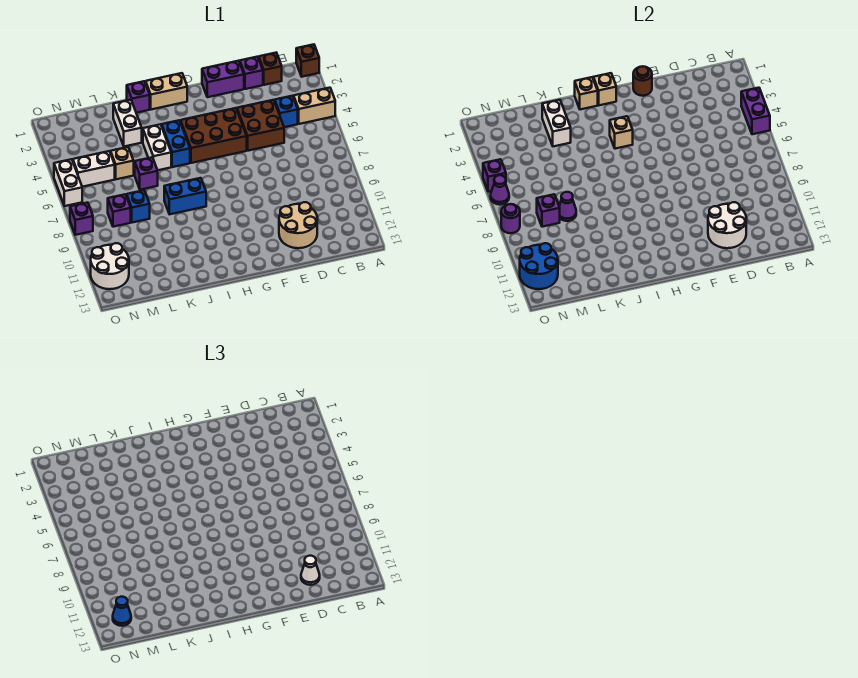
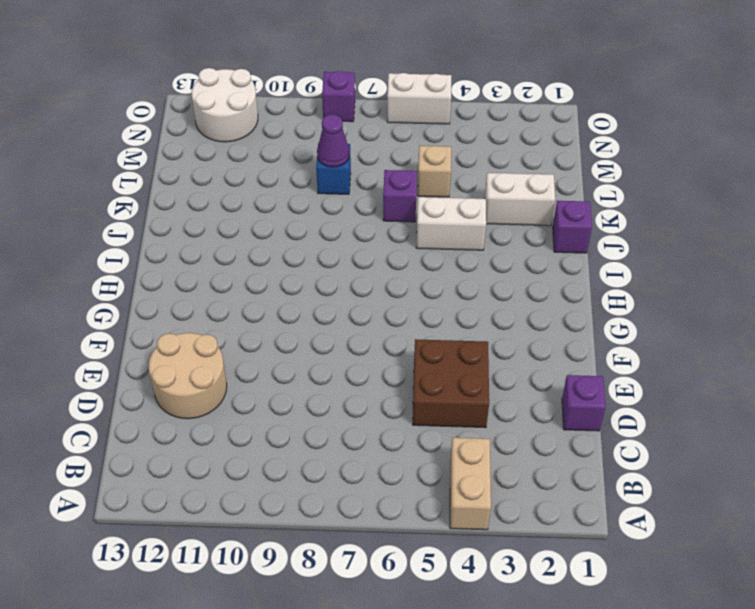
none -> brown brick A1 level 1
none -> brown brick C1 level 1
none -> blue brick C4 level 1
none -> purple brick E1:F1 level 1

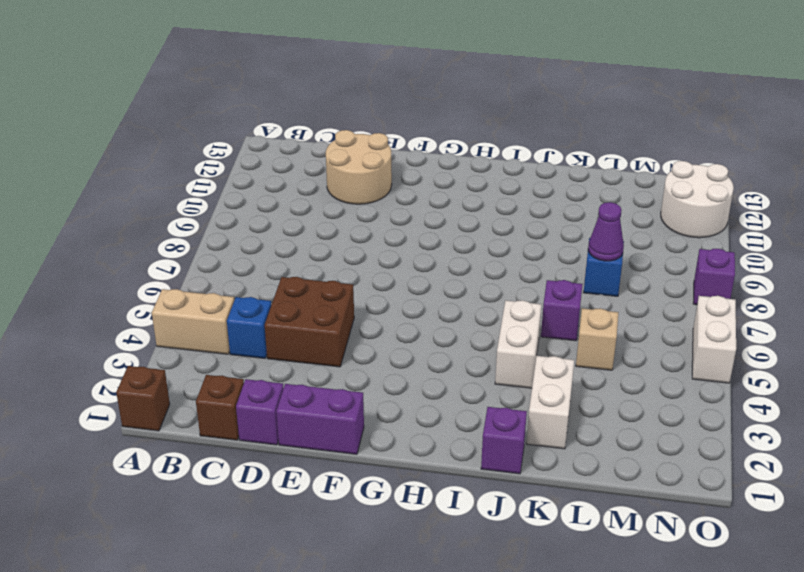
none -> brown brick F4:H5 level 1
none -> tan brick H1:I1 level 1
none -> blue brick I4:I5 level 1
none -> blue brick I8:J8 level 1

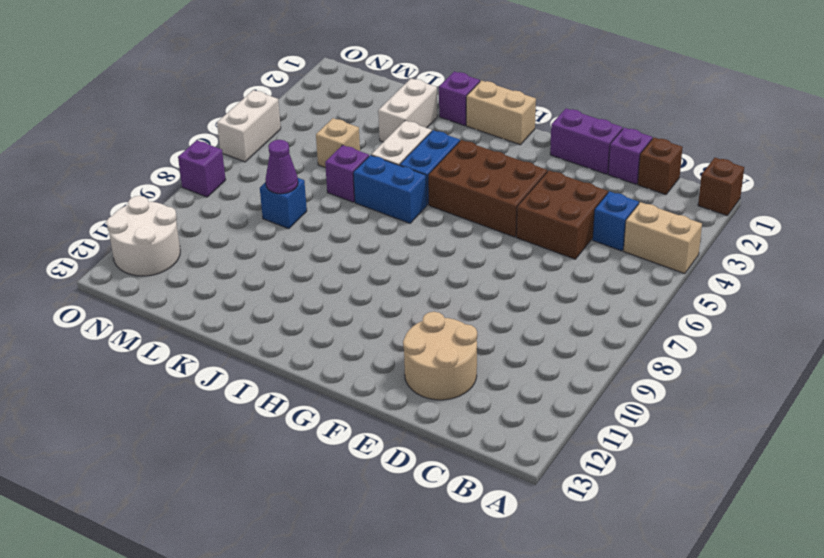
blue brick I6:J6 level 1 -> blue brick I8:J8 level 1
none -> white brick M5:N5 level 1
none -> purple brick M8 level 1
none -> purple brick A4:A5 level 2
none -> white round brick D11:E12 level 2

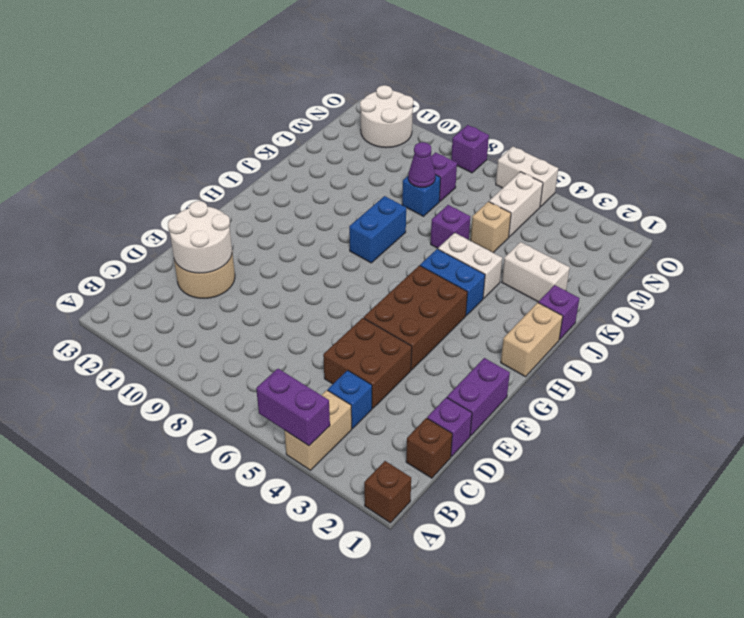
none -> brown round brick F1 level 2
none -> tan brick H1 level 2
none -> tan brick H4 level 2
none -> tan brick I1 level 2

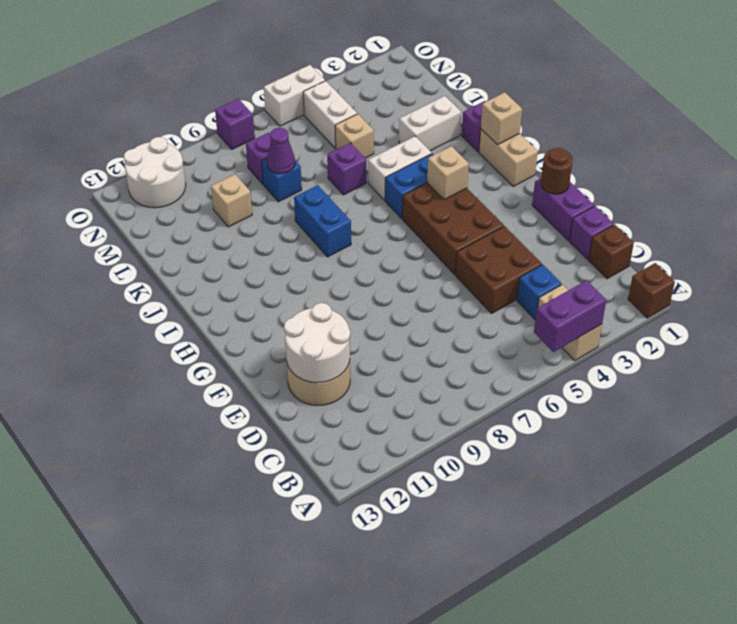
tan brick L10 level 1 -> tan brick H1 level 2
none -> white brick K2:K3 level 2
none -> purple brick M8 level 2
none -> blue round brick N11:O12 level 2
none -> purple brick O5 level 2

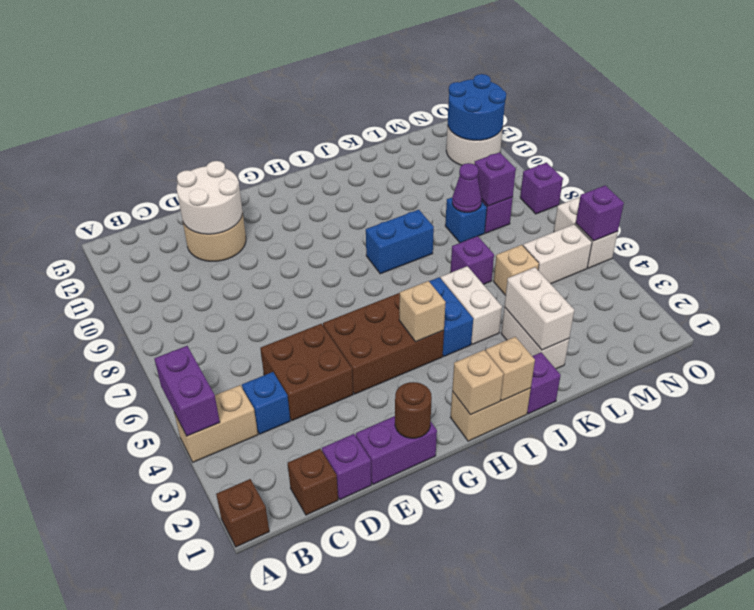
none -> purple cone O6 level 2
none -> purple round brick O8 level 2
none -> white cone D12 level 3
none -> blue cone N12 level 3

